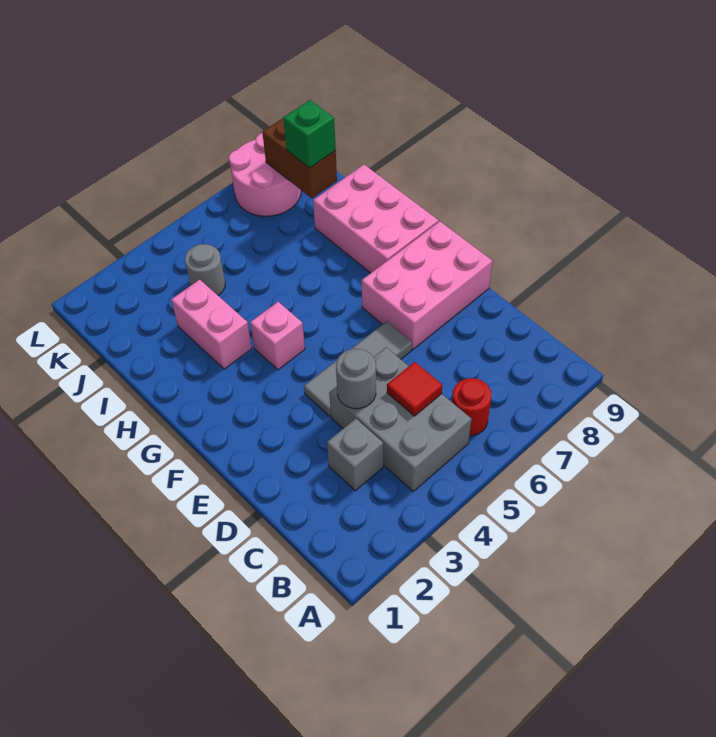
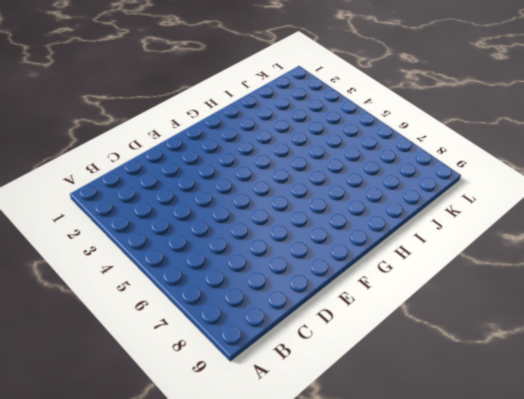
none -> grey brick B4:D5 level 1
none -> red round brick B6 level 1
none -> grey brick C3 level 1

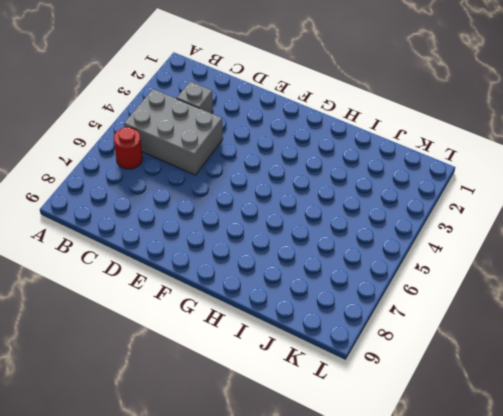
none -> grey tile E4:E6 level 1
none -> pink brick E7:F9 level 1
none -> pink brick G4 level 1

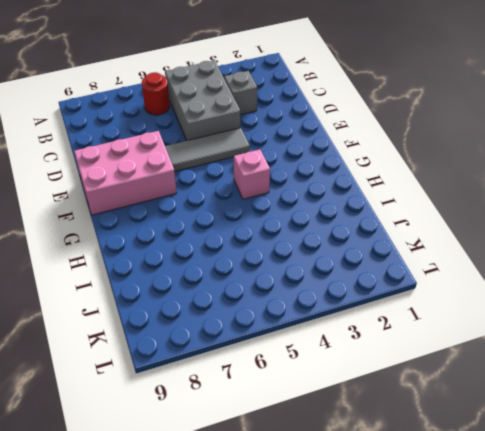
none -> pink brick G8:I9 level 1
none -> pink brick H3:I3 level 1
none -> grey round brick J4 level 1

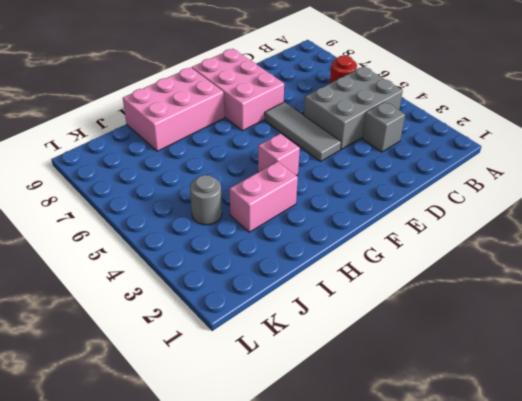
none -> pink round brick K7:L8 level 1
none -> red tile C5 level 2
none -> grey round brick D4 level 2

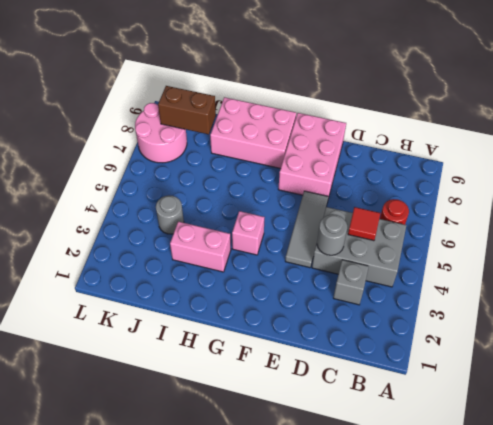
none -> green brick J8 level 3

